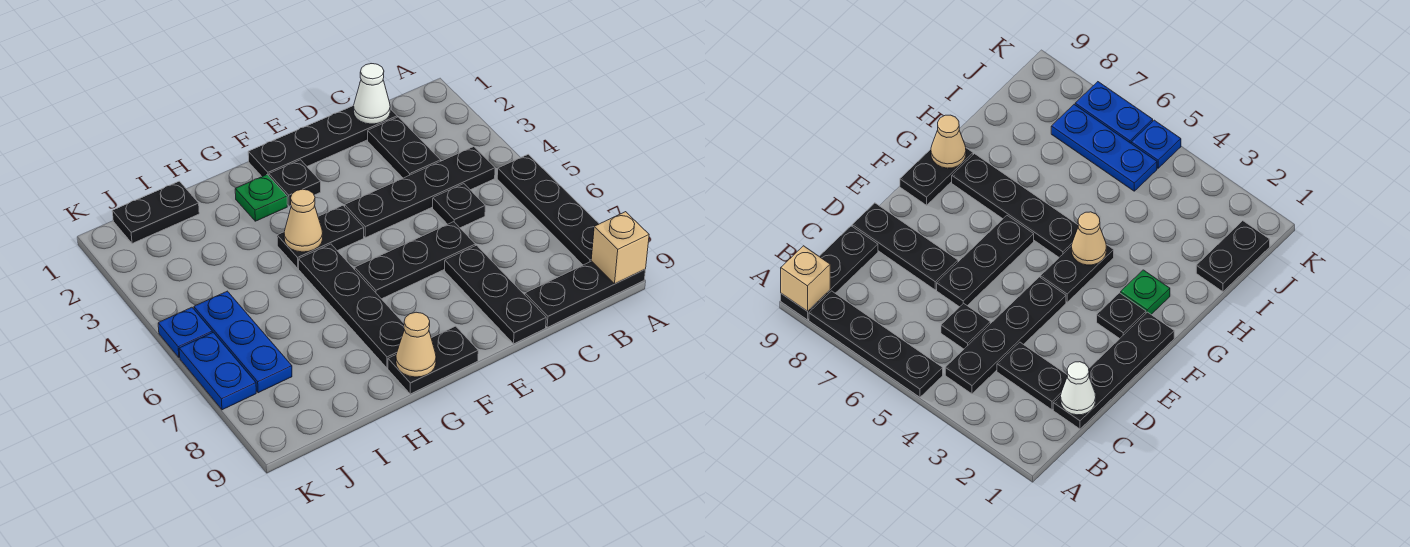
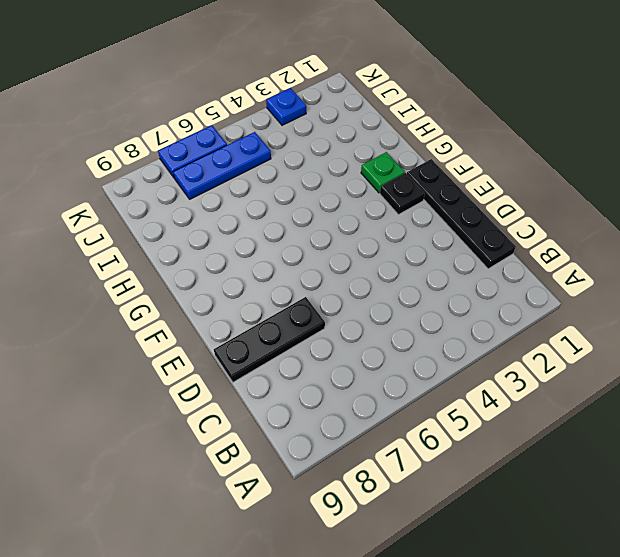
blue plate K3 level 1 -> blue plate K5 level 1
none -> black plate A5:A8 level 1
none -> black plate A9:C9 level 1
none -> black plate B4:E4 level 1

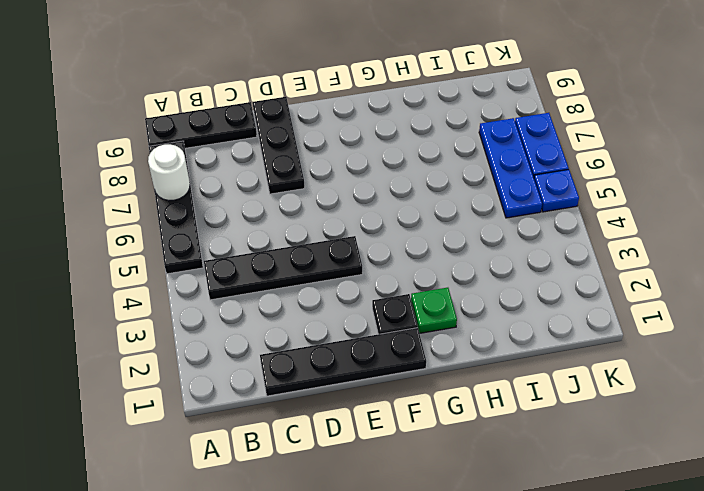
white round brick A7 level 2 -> none
none -> black plate C2:C3 level 1
none -> black plate C5 level 1
none -> black plate D6:F6 level 1

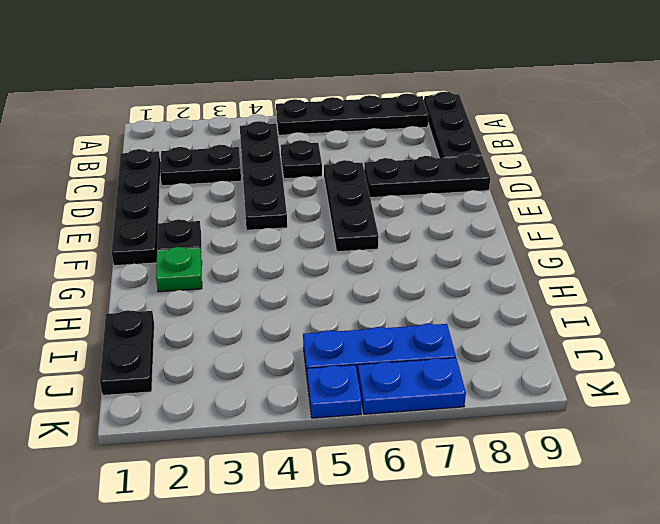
none -> black plate F4:G4 level 1
none -> black plate F9:G9 level 1
none -> black plate G5:G8 level 1

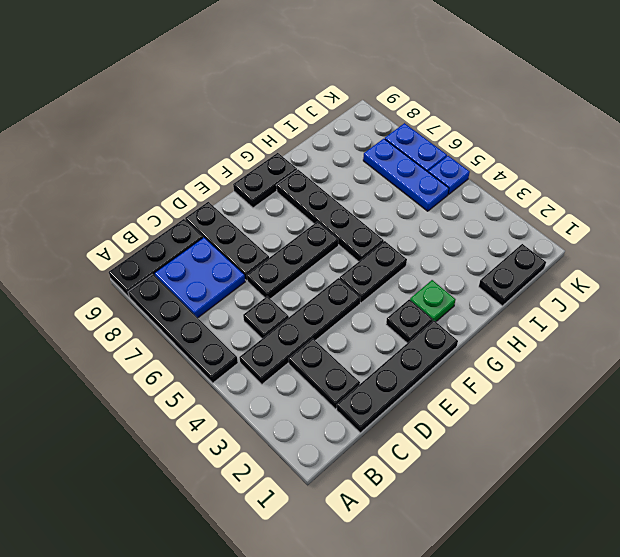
blue plate B7:C8 level 1 -> none
none -> tan brick A9 level 2
none -> white cone C1 level 2
none -> tan cone G4 level 2

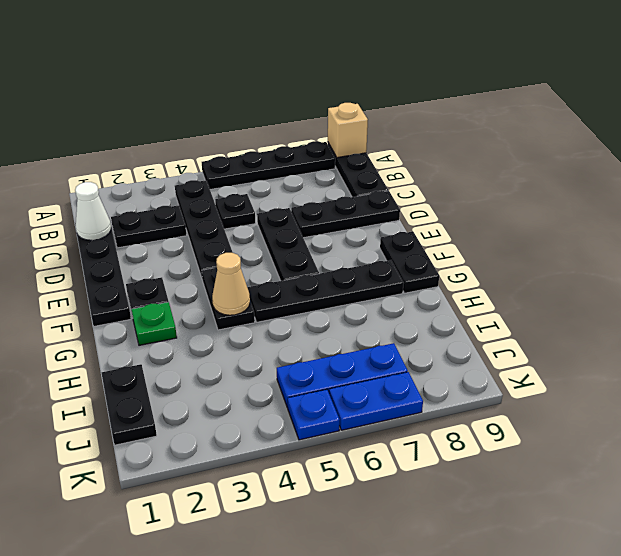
none -> tan cone G9 level 2

